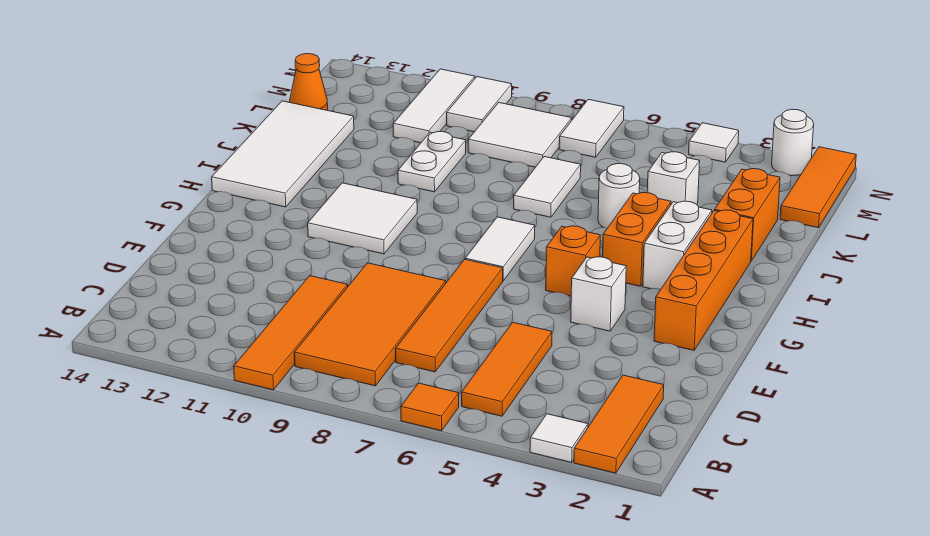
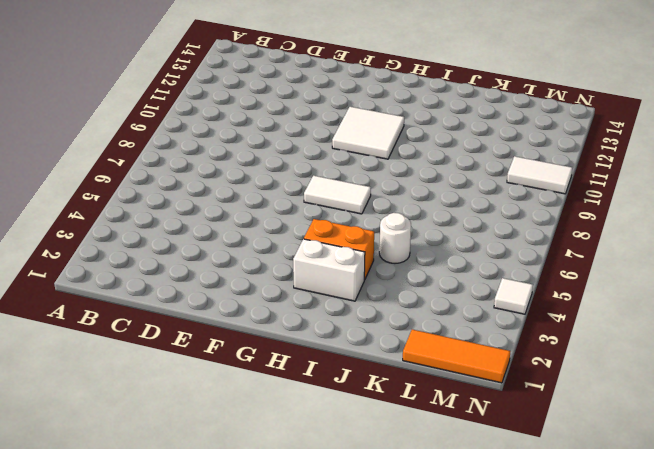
none -> orange tile A2:C2 level 1
none -> white tile A3 level 1
none -> orange tile A6 level 1

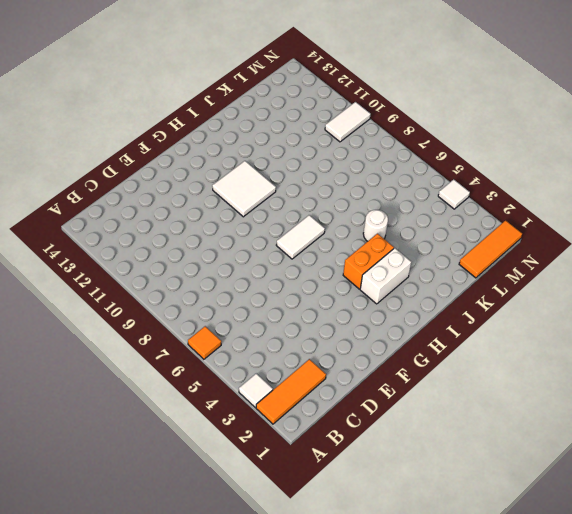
none -> orange tile A10:D10 level 1
none -> orange tile B5:D5 level 1
none -> orange tile B8:E9 level 1

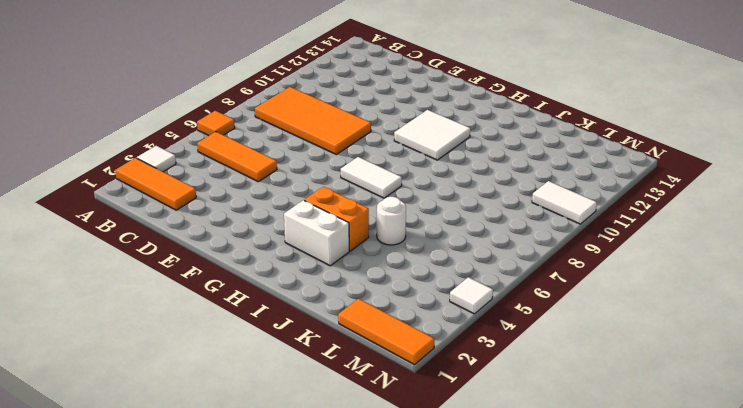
none -> orange tile A10:D10 level 1
none -> orange tile C7:F7 level 1
none -> orange brick F2:I2 level 1

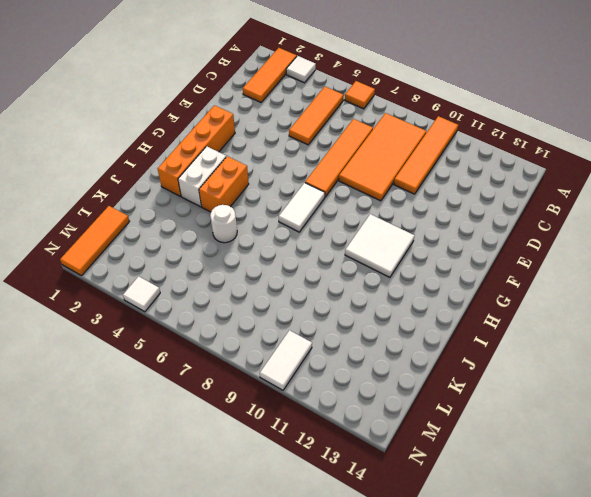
none -> white brick F4 level 1
none -> orange brick G5 level 1
none -> white tile H13:K14 level 1

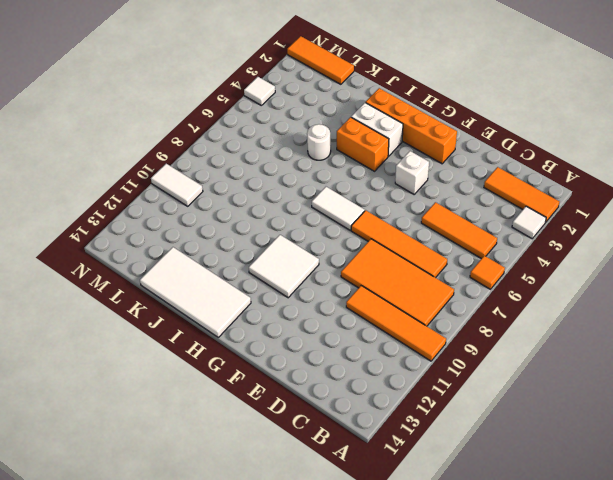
none -> orange brick G5 level 1
none -> orange brick J2:K2 level 1
none -> white tile J7:K7 level 1

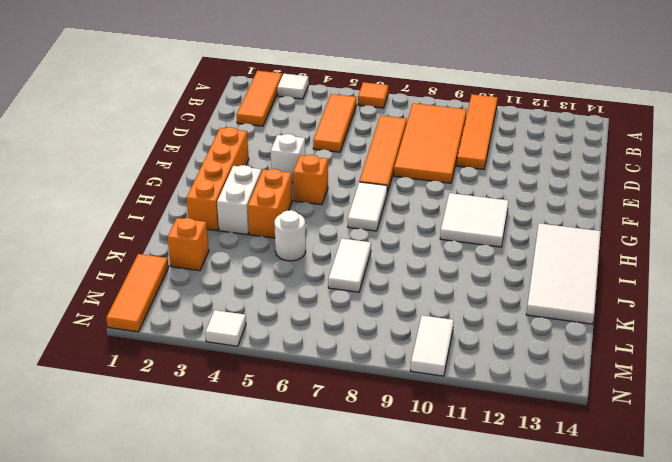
orange brick K2 level 1 -> orange brick J2:K2 level 1
none -> white plate J10:K10 level 1
none -> white brick K4 level 1
none -> white tile L8:M9 level 1

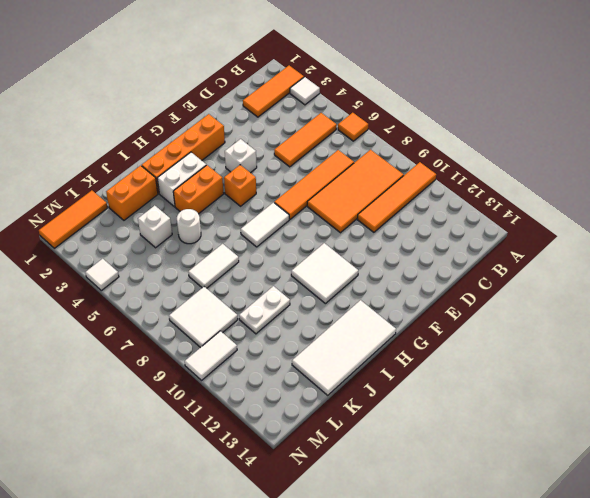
none -> white tile L11:N11 level 1
none -> orange cone L14 level 1
none -> white tile M7:N7 level 1

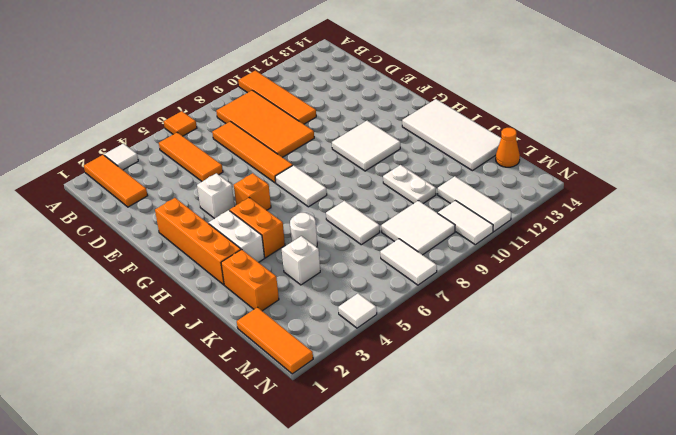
none -> white round brick N2 level 1

